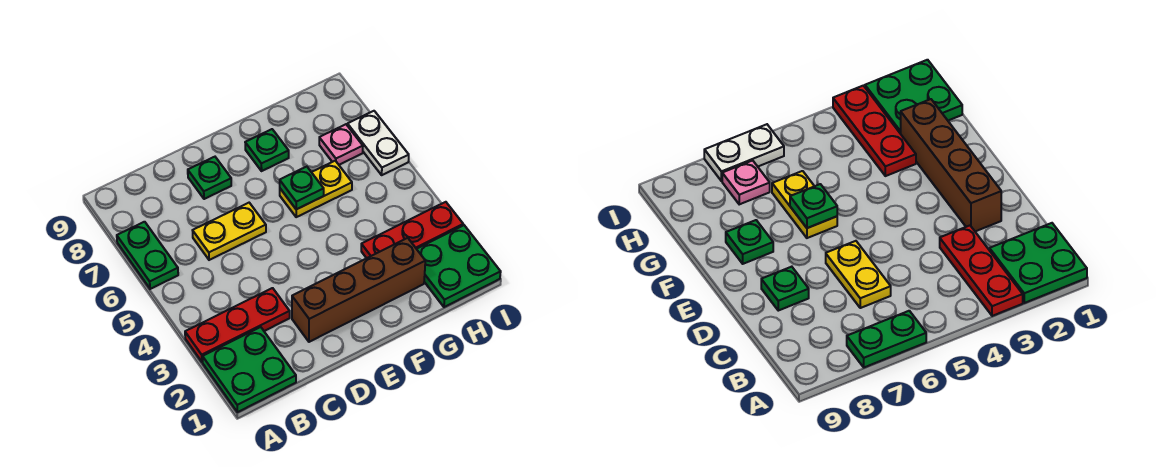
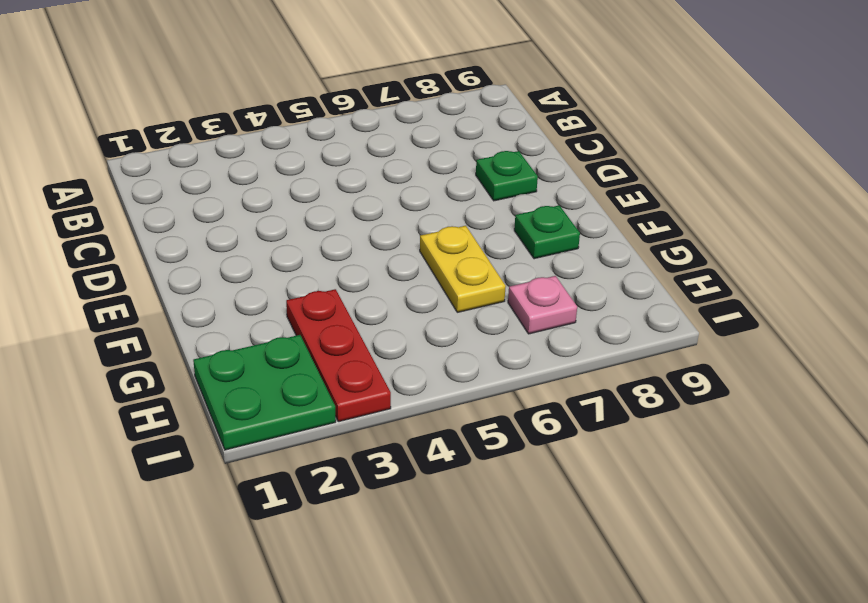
none -> green plate A1:B2 level 1
none -> red plate A3:C3 level 1
none -> green plate A6:A7 level 1

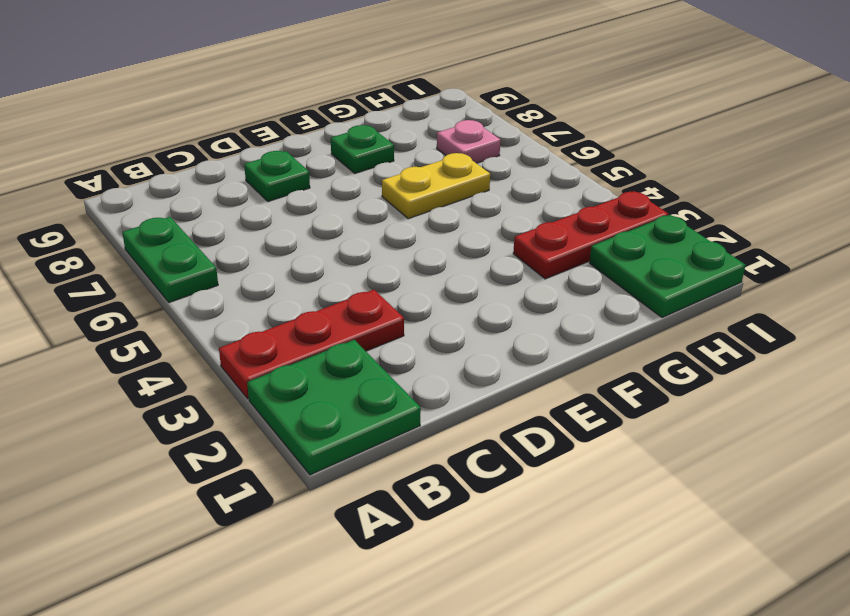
none -> yellow plate C6:D6 level 1
none -> brown brick D2:G2 level 1
none -> white plate I6:I7 level 1

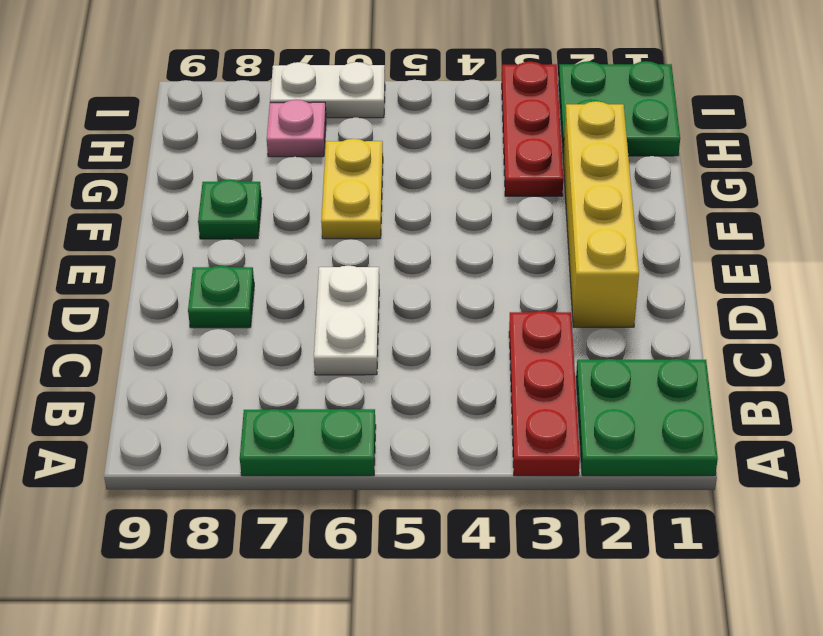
white plate C6:D6 level 1 -> yellow plate C6:D6 level 1
yellow brick D2:G2 level 1 -> brown brick D2:G2 level 1
none -> green plate F6 level 2

